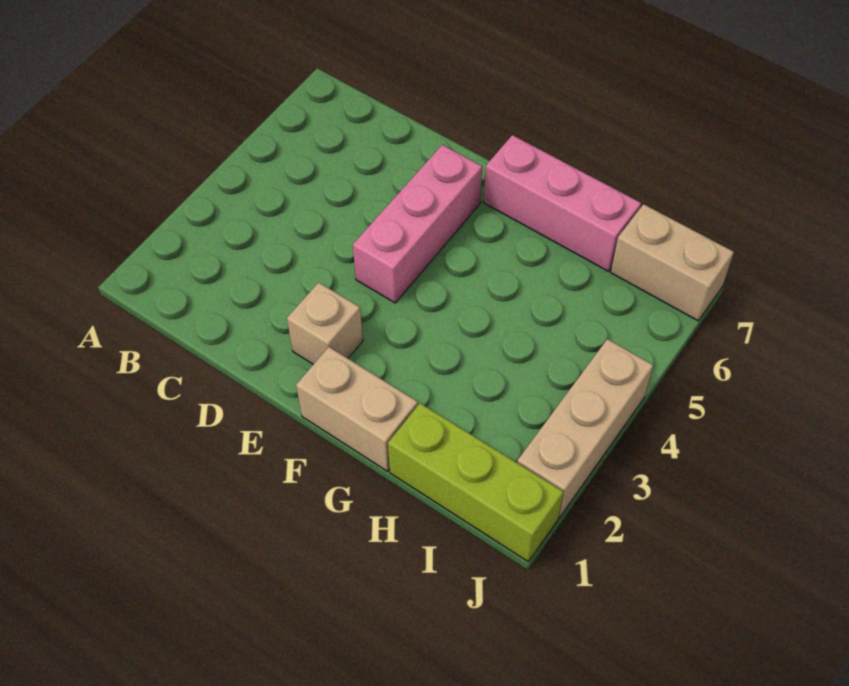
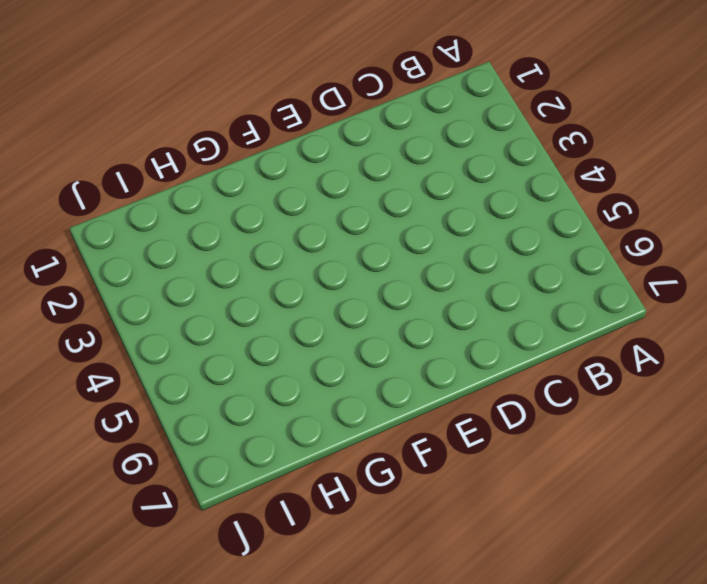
none -> tan brick E2 level 1
none -> pink brick E4:E6 level 1

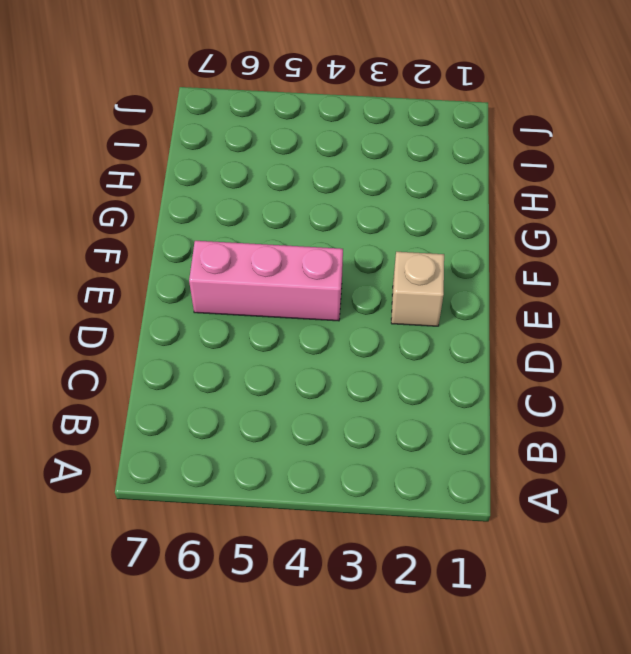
none -> tan brick F1:G1 level 1
none -> pink brick F7:H7 level 1

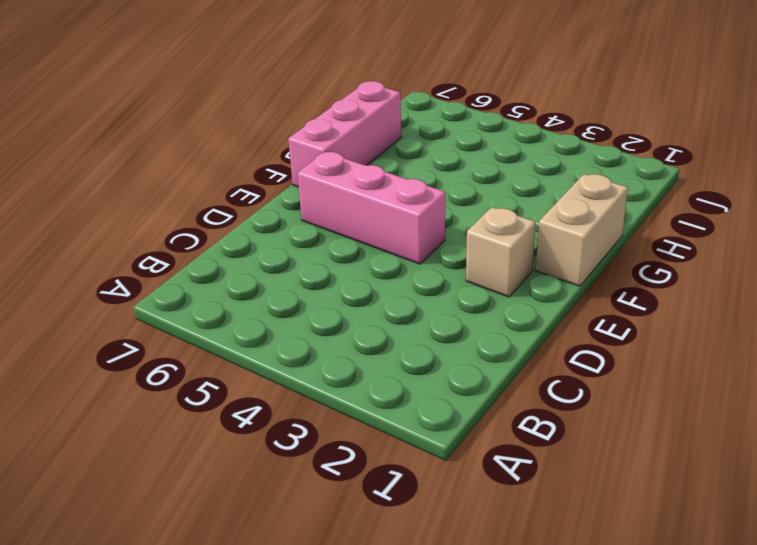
none -> lime brick H1:J1 level 1
none -> tan brick I7:J7 level 1

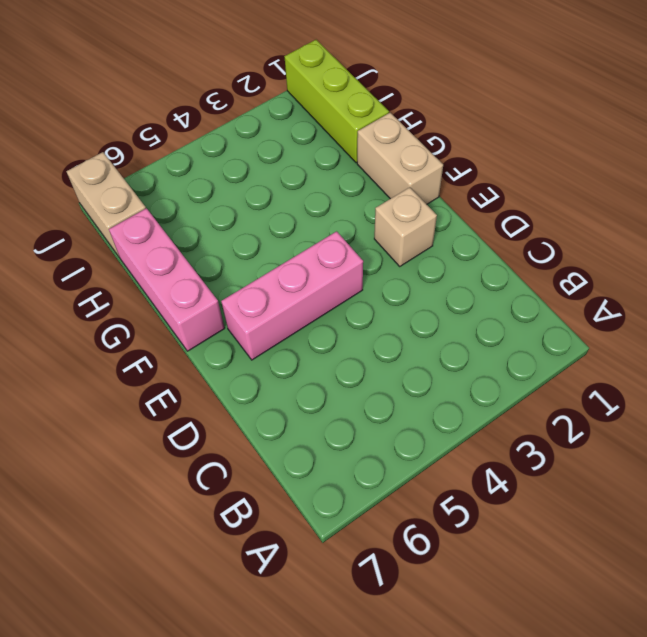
none -> tan brick J2:J4 level 1

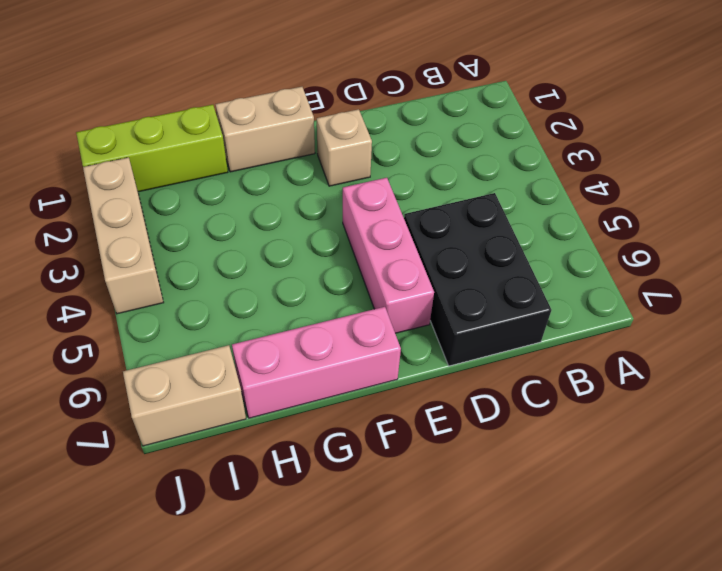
black brick C5:D7 level 1 -> none

